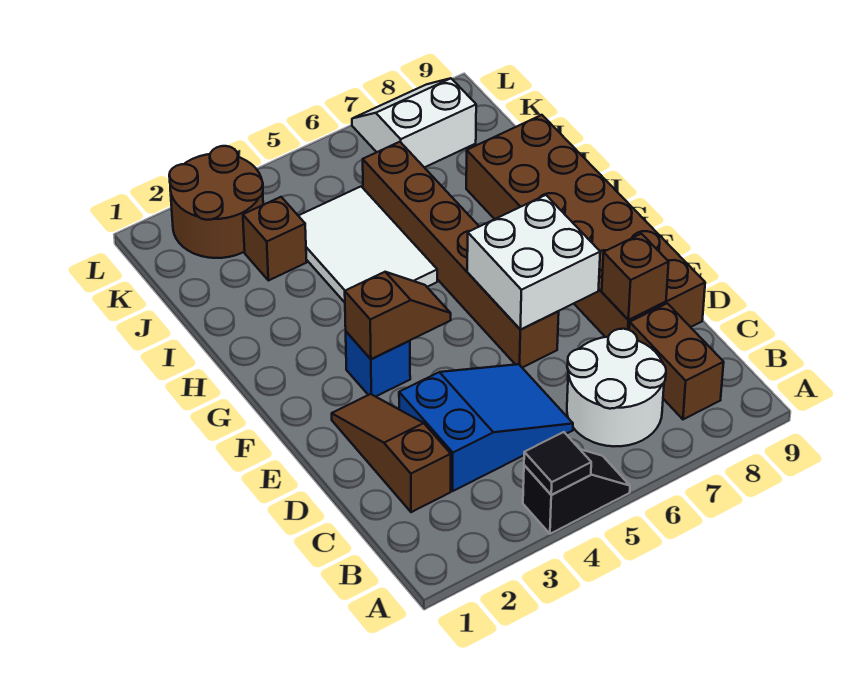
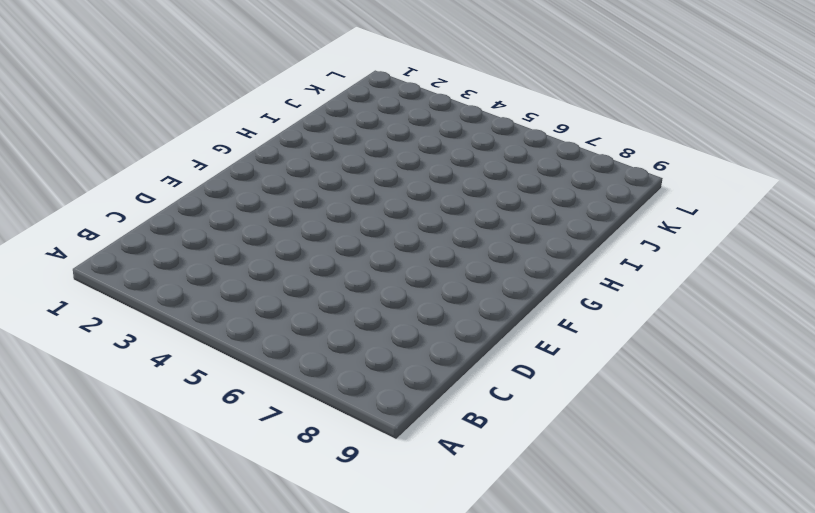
none -> black slope A4:A5 level 1 top 4
none -> white round brick B6:C7 level 1
none -> brown brick B8:C8 level 1

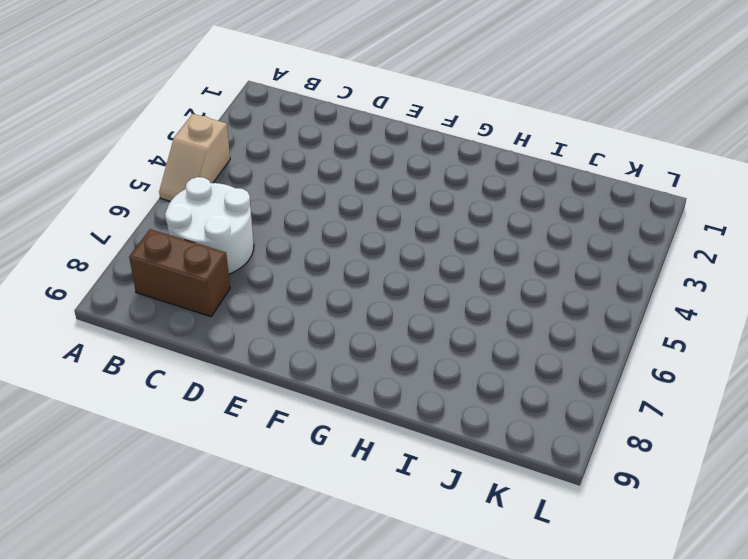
tan slope A4:A5 level 1 top 4 -> black slope A4:A5 level 1 top 4
none -> brown slope C2:E2 level 1 top C
none -> blue slope C3:D5 level 1 top 3
none -> brown brick D8:I9 level 1

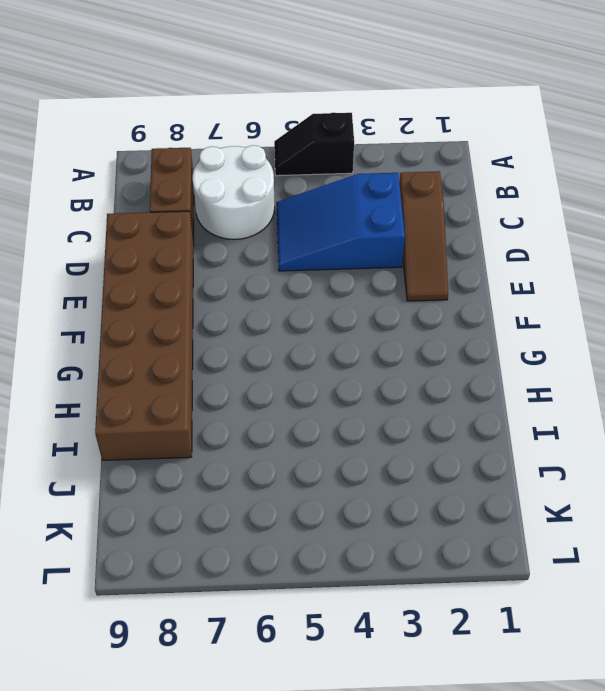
none -> brown brick E6:J6 level 1
none -> blue brick F3 level 1
none -> white tile H4:J5 level 1

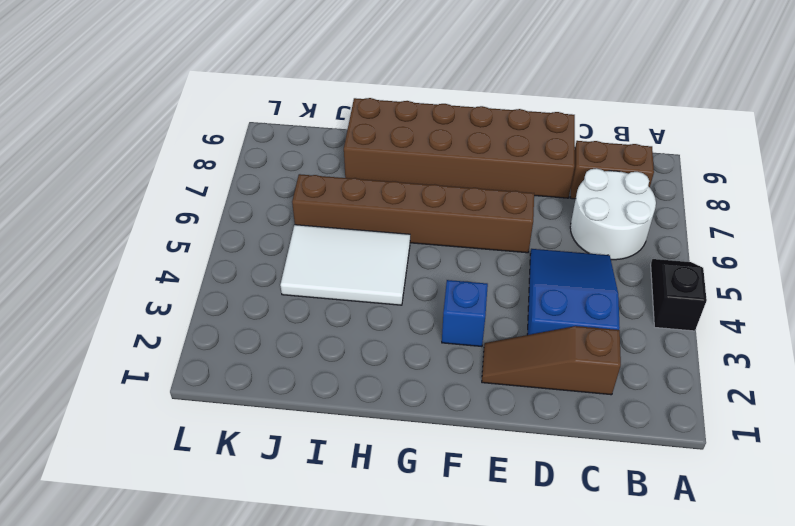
none -> brown brick J3 level 1
none -> brown round brick K2:L3 level 1
none -> white slope K7:L8 level 1 top K

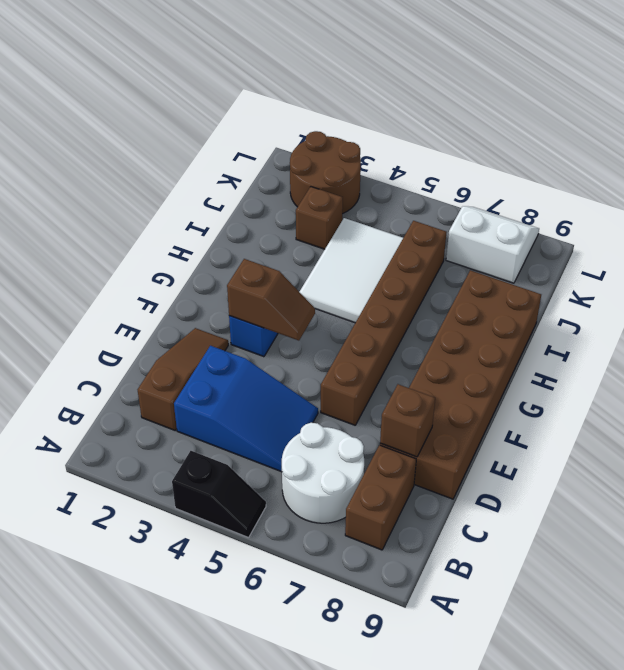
none -> black tile A4 level 2
none -> white brick E6:F7 level 2

